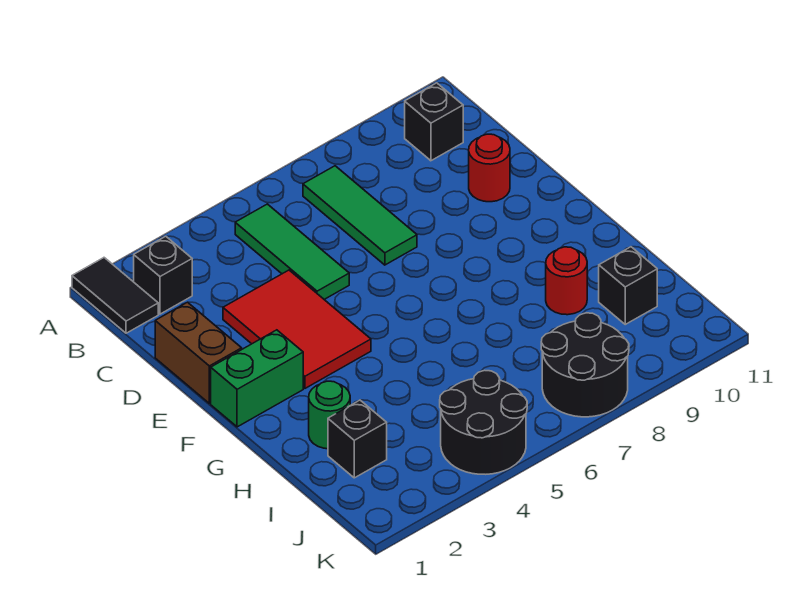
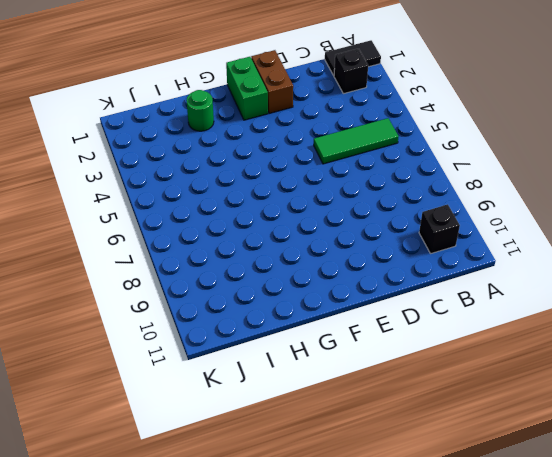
brown brick E1:E2 level 1 -> brown brick D1:E1 level 1
none -> green tile B7:D7 level 1
none -> red tile D3:F4 level 1
none -> red round brick D10 level 1

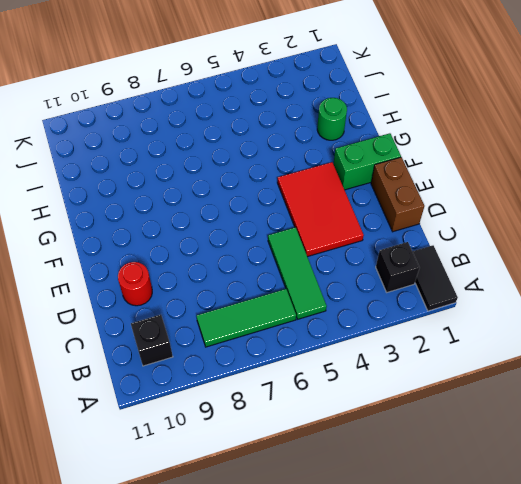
green tile B6:B8 level 1 -> green tile B7:D7 level 1
none -> red round brick H9 level 1
none -> black brick I2 level 1
none -> black brick I10 level 1

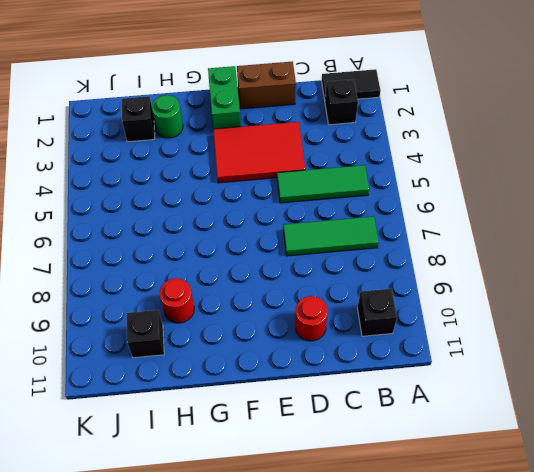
none -> black round brick J4:K5 level 1
none -> black round brick J7:K8 level 1

